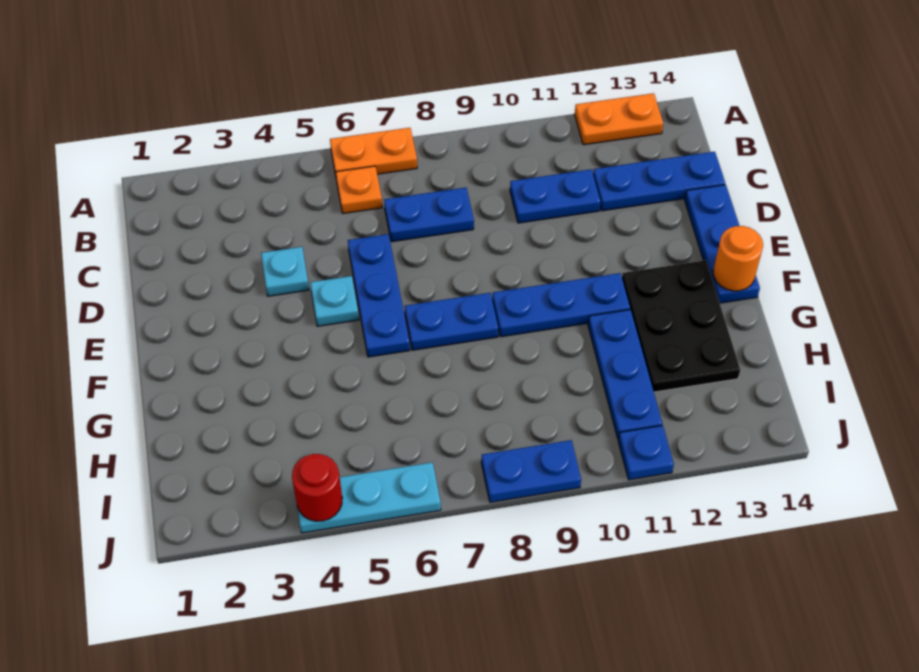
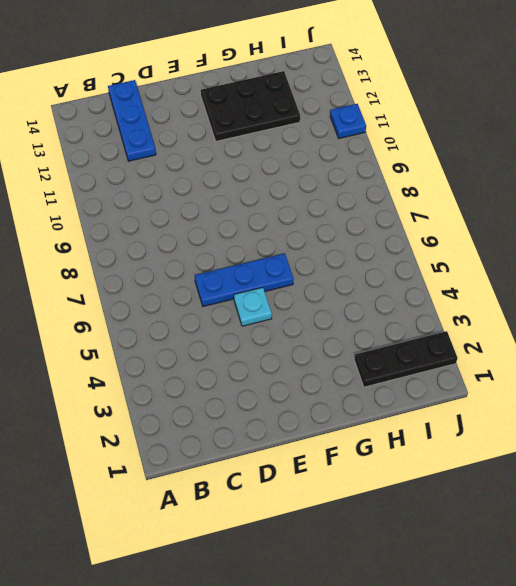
black plate H2:J2 level 1 -> none
none -> orange plate A6:A7 level 1
none -> orange plate A12:A13 level 1
none -> orange plate B6 level 1

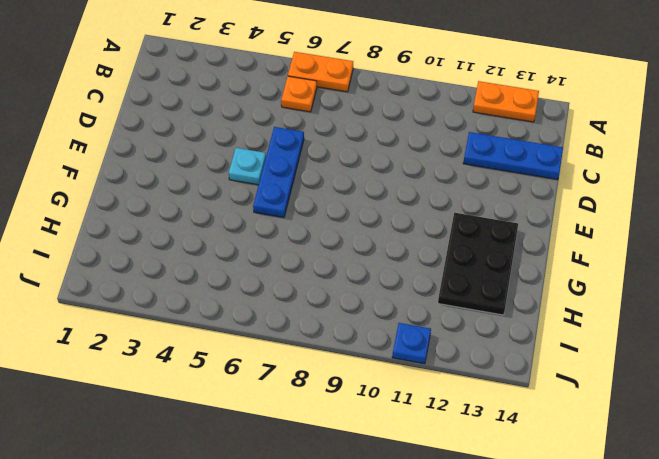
none -> blue plate C7:C8 level 1
none -> blue plate C10:C11 level 1
none -> cyan plate D4 level 1

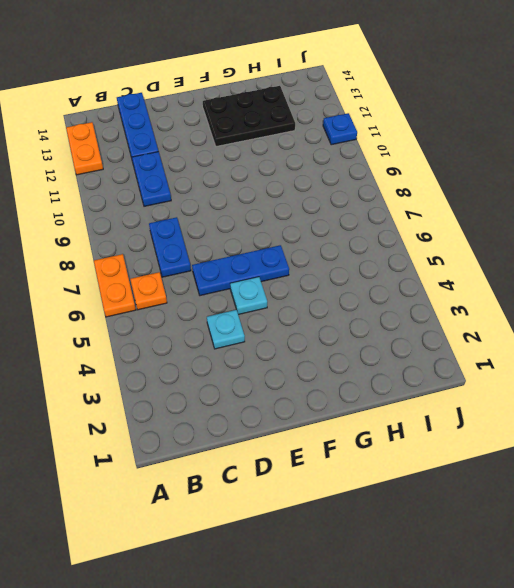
none -> blue plate D14:F14 level 1
none -> blue plate F7:F8 level 1
none -> blue plate F9:F11 level 1

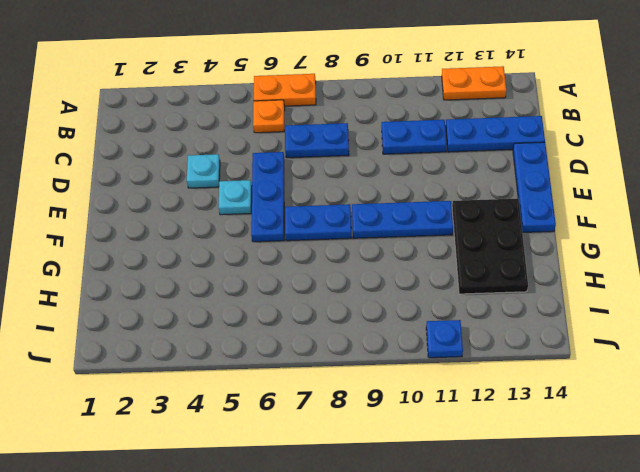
none -> blue plate G11:I11 level 1
none -> cyan plate J4:J6 level 1
none -> blue plate J8:J9 level 1

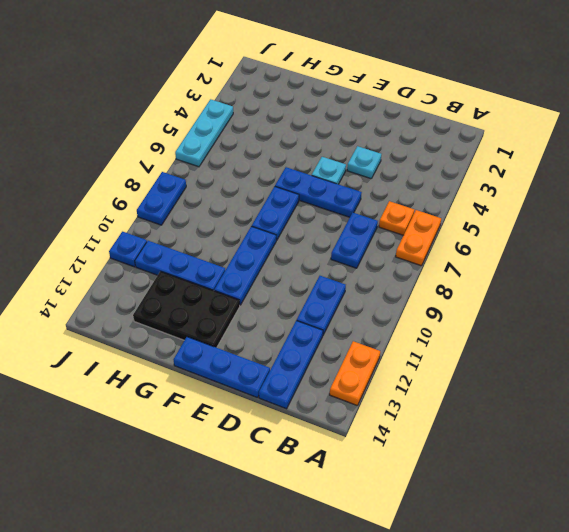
none -> orange round brick F14 level 2
none -> red round brick J4 level 2

